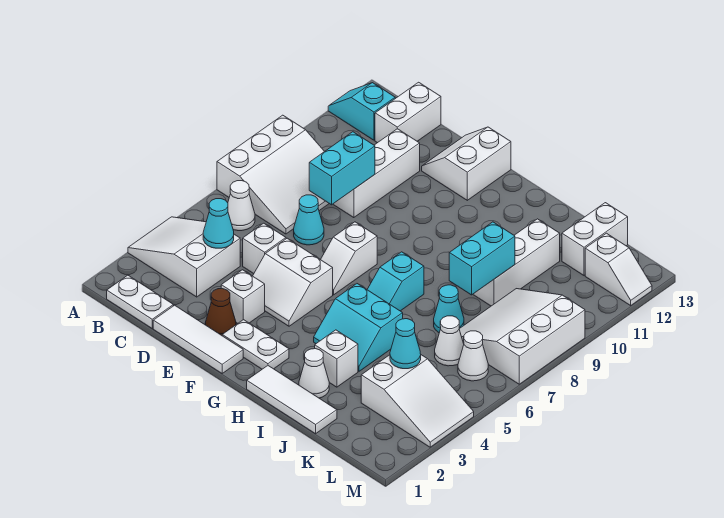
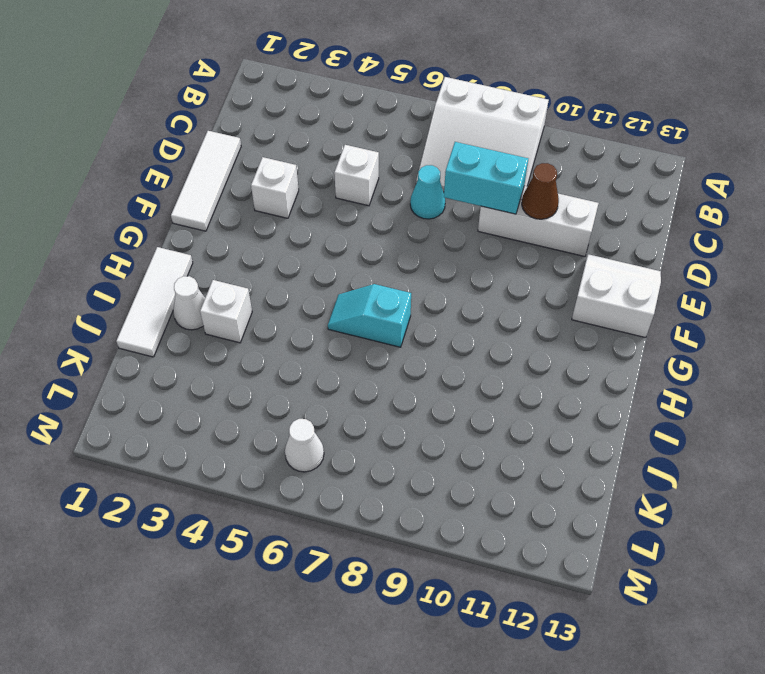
brown cone D10 level 2 -> brown cone E2 level 1
none -> white slope A3:C4 level 1 top C
none -> cyan slope A12:B12 level 1 top B
none -> white plate B1:C1 level 1
none -> white cone B6 level 1

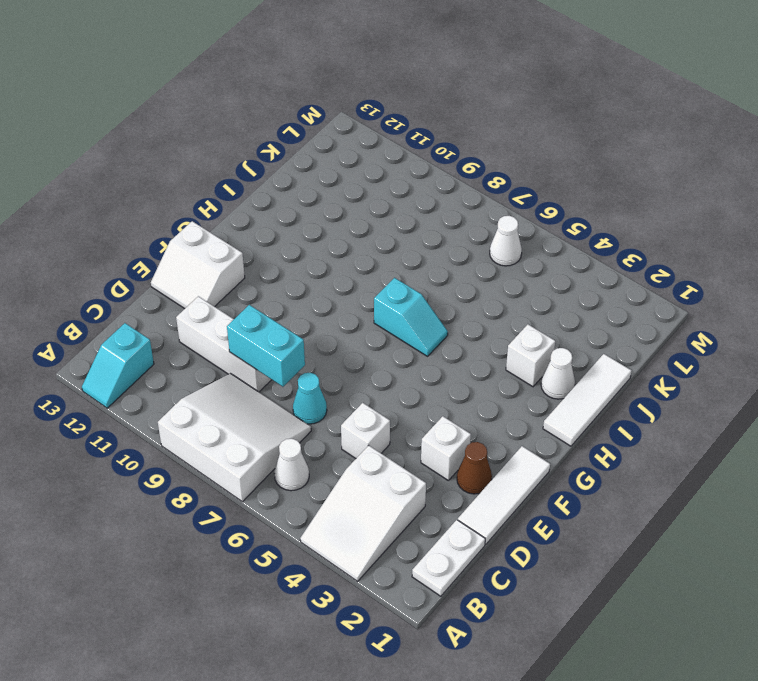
none -> white brick C12:C13 level 1
none -> white slope E4:F5 level 1 top 5
none -> white plate F2:G2 level 1
none -> white slope F6:F7 level 1 top 7

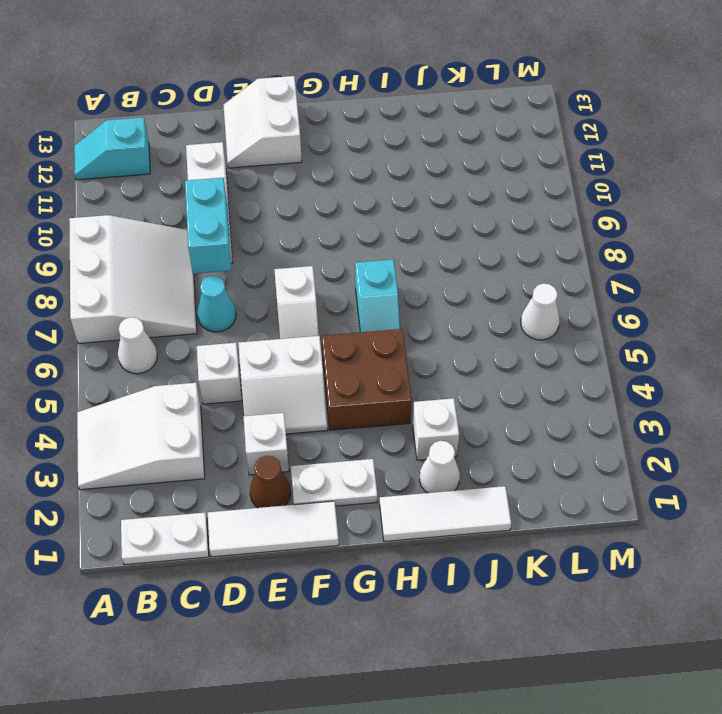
brown brick G4:H5 level 1 -> cyan slope H4:I5 level 1 top 5
none -> white brick C12:C13 level 1
none -> cyan cone J7 level 1
none -> white brick J9:J11 level 1
none -> white slope K3:M4 level 1 top K

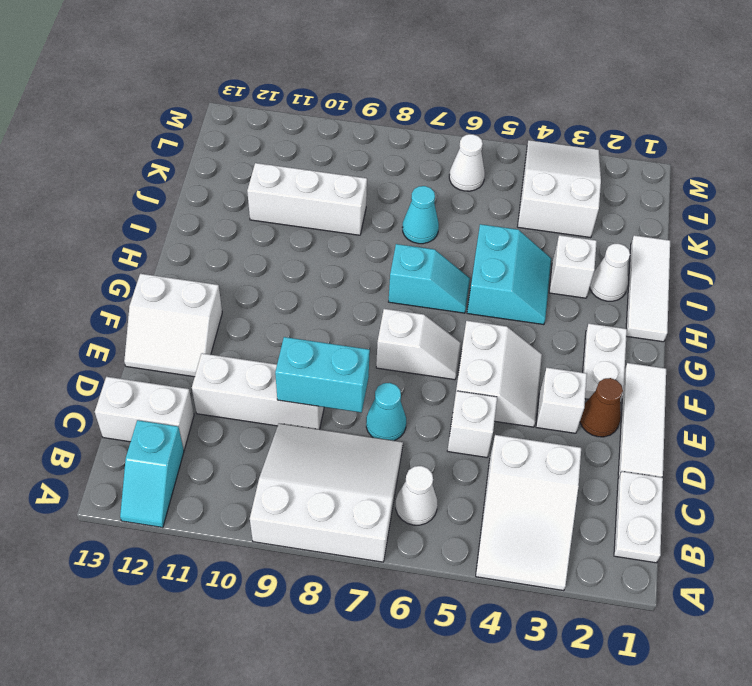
none -> white cone K6 level 1
none -> white slope K7:M9 level 1 top M
none -> white brick K12:K13 level 1
none -> white slope L12:M12 level 1 top L

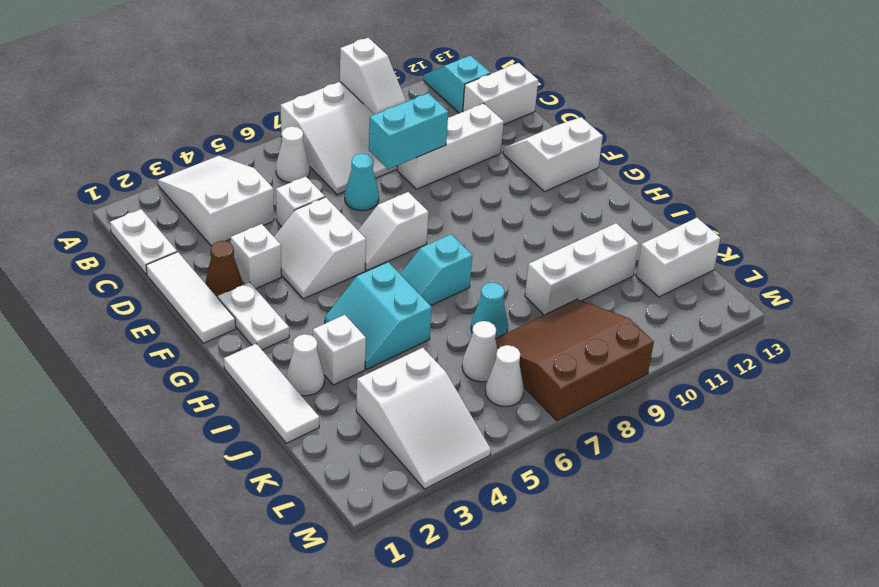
white slope A9:B9 level 2 top A -> white slope L12:M12 level 1 top L
brown slope K7:M9 level 1 top M -> white slope K7:M9 level 1 top M
none -> cyan cone C4 level 2
none -> cyan brick J8:J9 level 2
none -> cyan cone K4 level 2

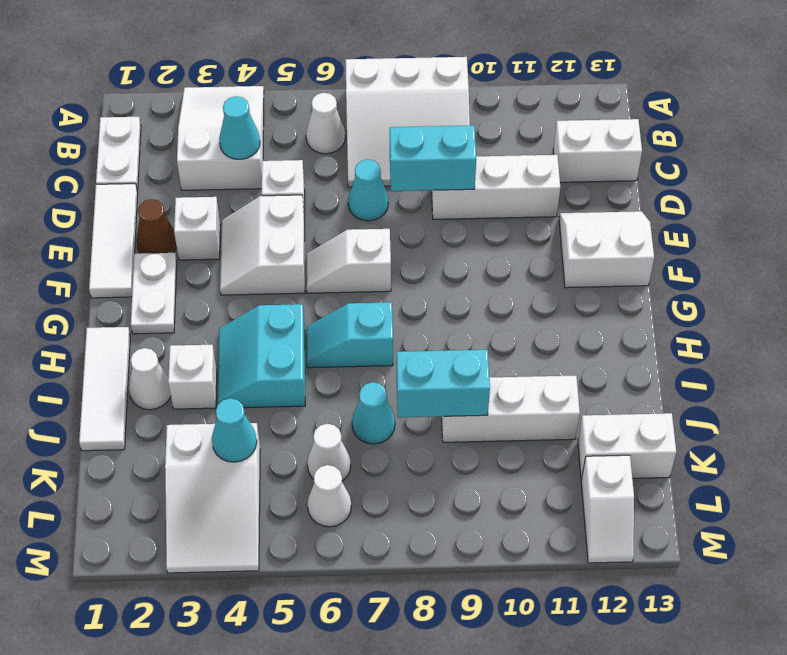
none -> cyan slope A12:B12 level 1 top B
none -> white slope K7:M9 level 1 top M

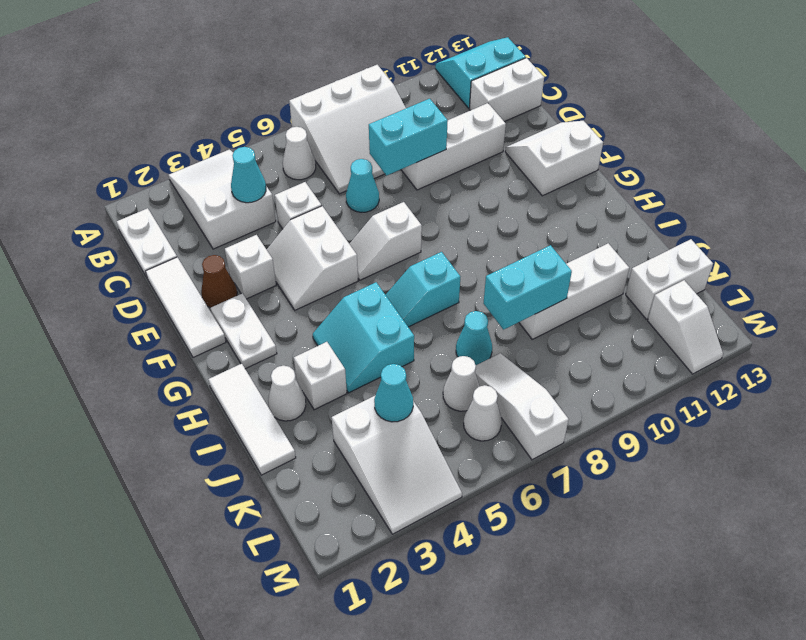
cyan slope A12:B13 level 1 top B -> cyan slope A12:B12 level 1 top B
white slope K7:M7 level 1 top M -> white slope K7:M9 level 1 top M

